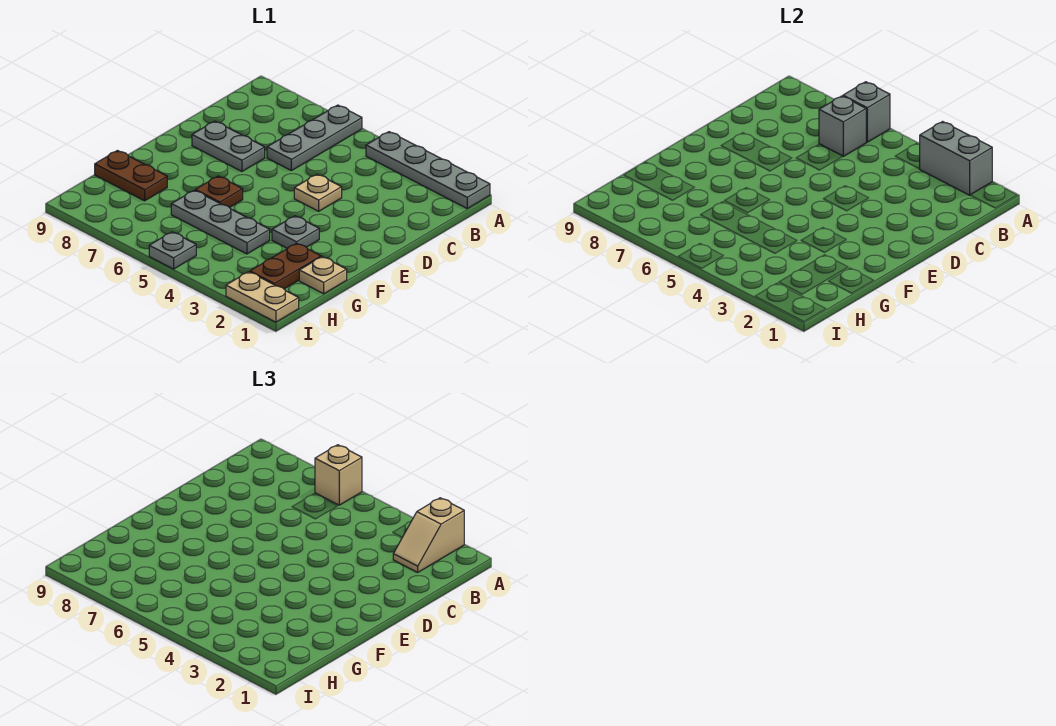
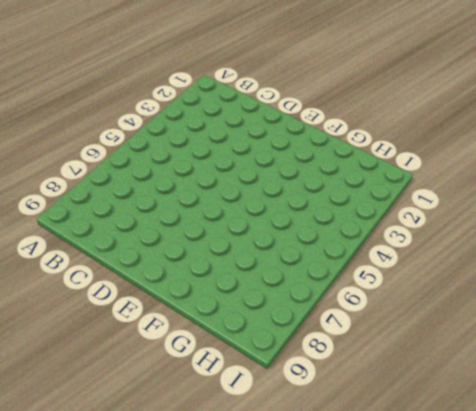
none -> grey plate A1:A4 level 1
none -> grey plate A6:C6 level 1
none -> tan plate D4 level 1

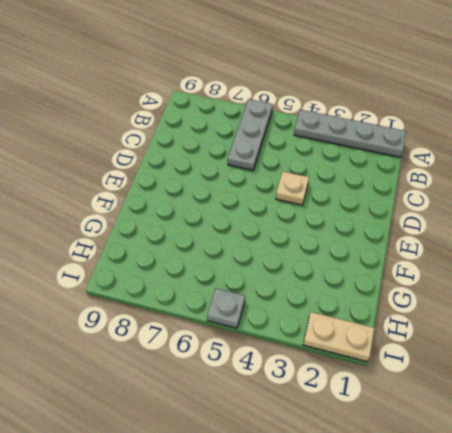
none -> grey plate D7:D8 level 1
none -> grey plate F3 level 1
none -> brown plate F6 level 1

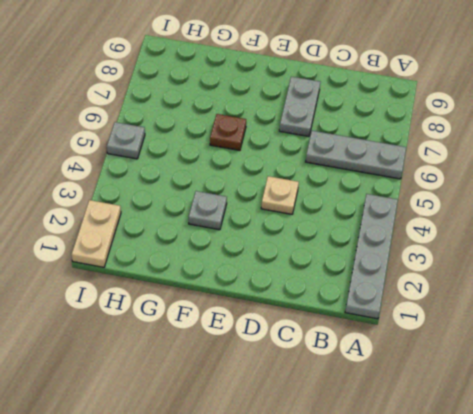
none -> tan plate G1 level 1
none -> brown plate G2:H2 level 1
none -> grey plate G4:G6 level 1

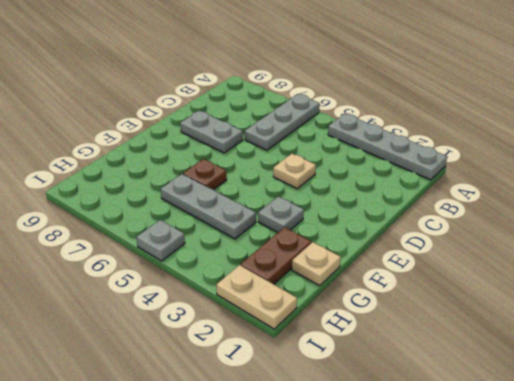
none -> brown plate G8:G9 level 1
none -> grey brick A2:A3 level 2
none -> grey brick A6 level 2

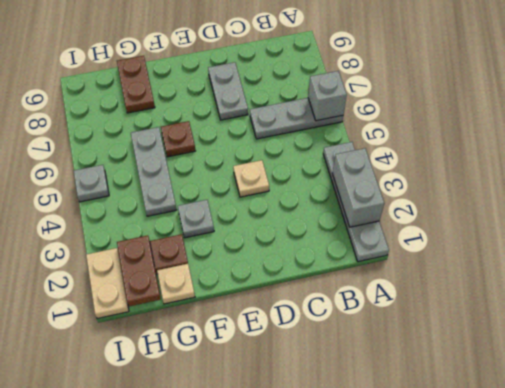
brown plate H1:H2 level 2 -> none
none -> grey brick B6 level 2
none -> tan slope A2:B2 level 3 top A
none -> tan brick A6 level 3

